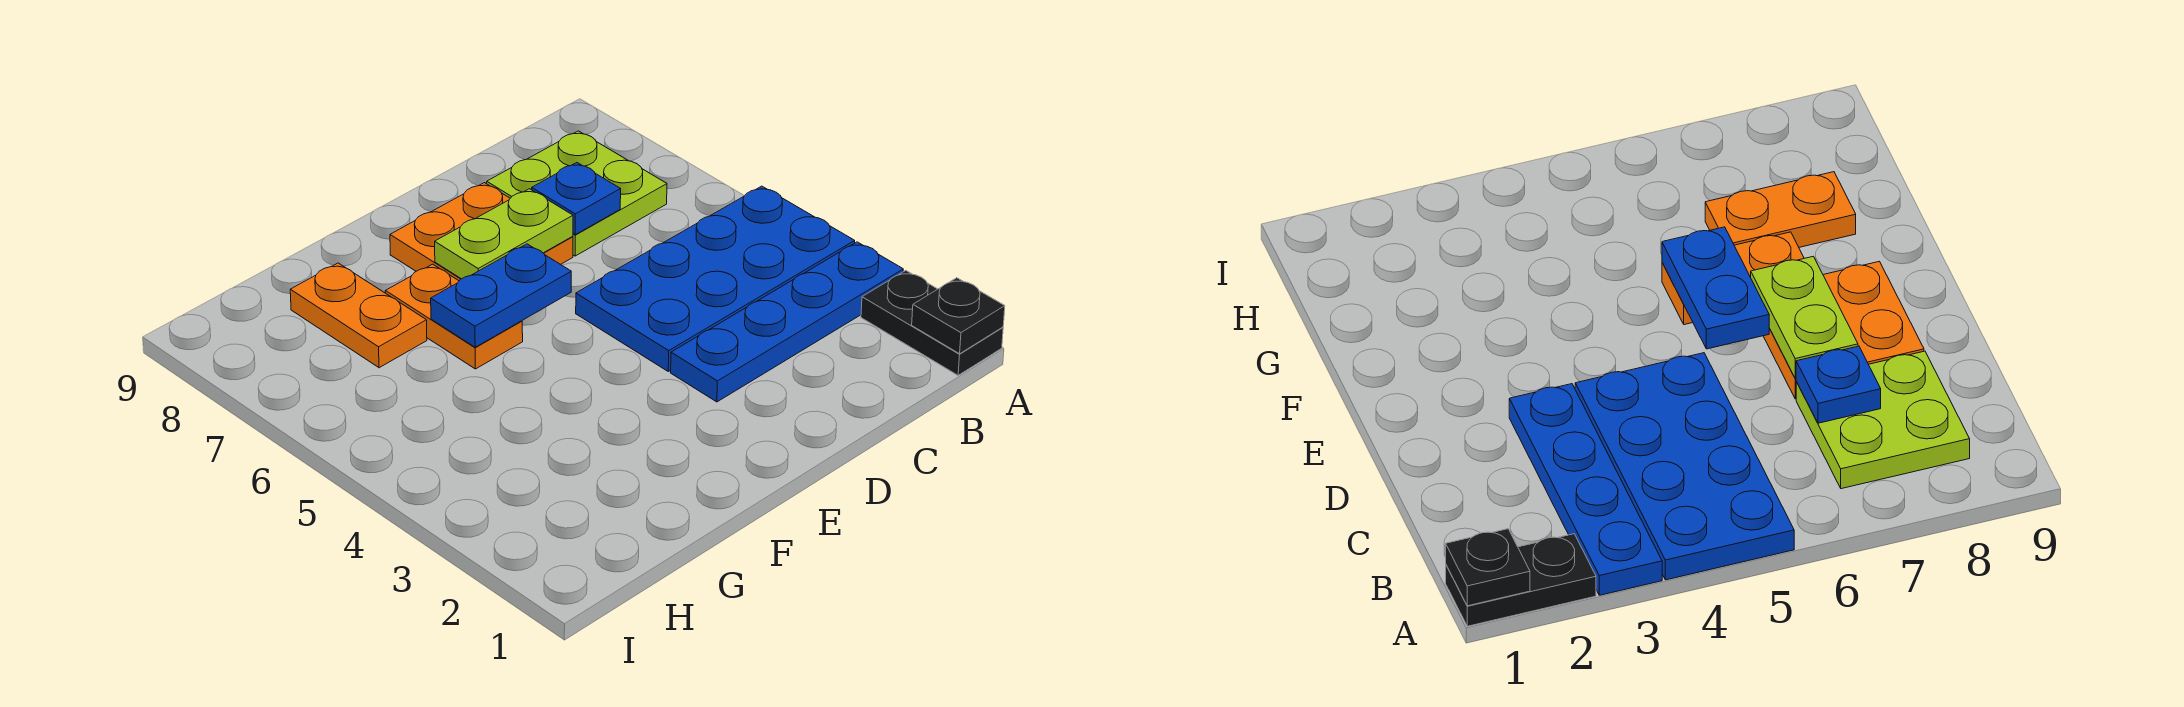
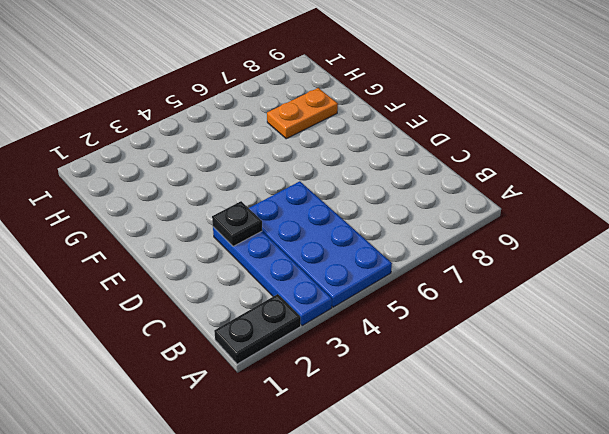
black plate D3 level 2 -> black plate A1 level 2
none -> lime plate B7:C8 level 1
none -> orange plate D7:E8 level 1

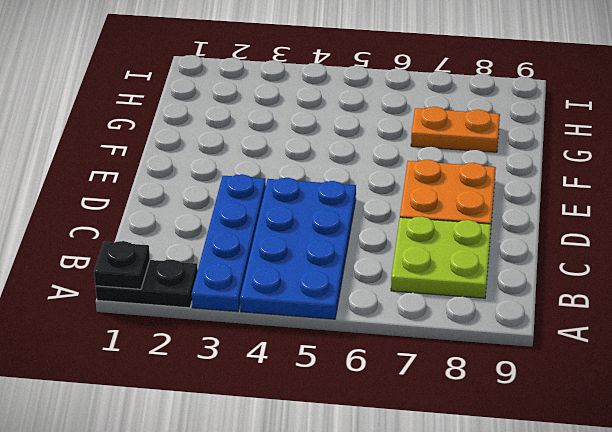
none -> orange plate F6:F7 level 1
none -> blue plate C7 level 2

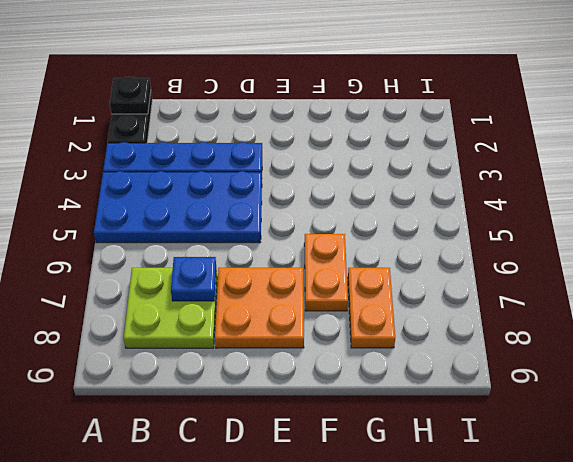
none -> lime plate D7:E7 level 2
none -> blue plate E6:F6 level 2

